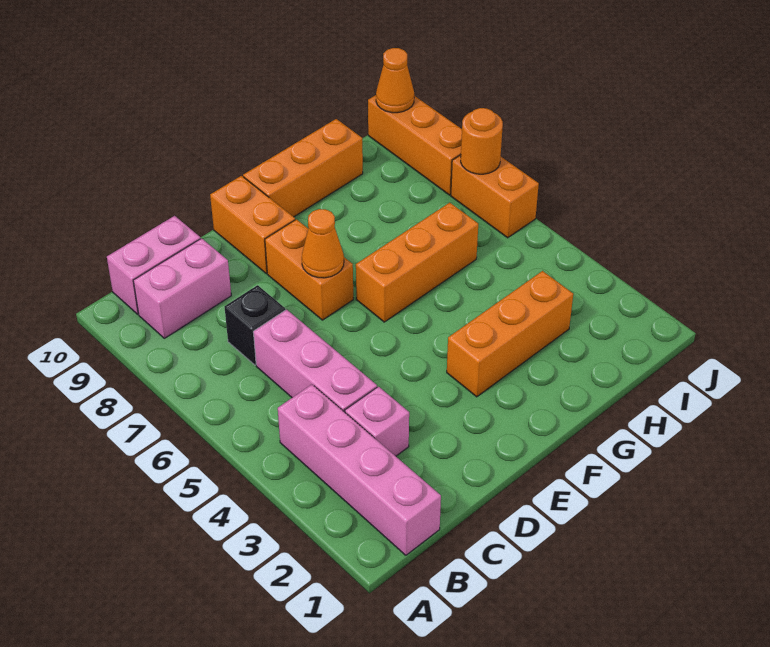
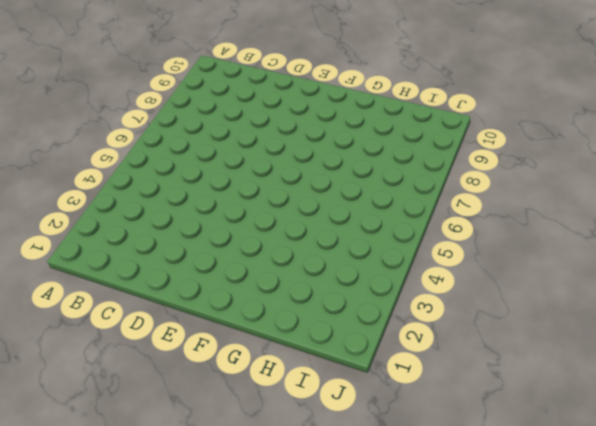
none -> pink brick B1:B4 level 1
none -> pink brick B9:C9 level 1
none -> pink brick B10:C10 level 1

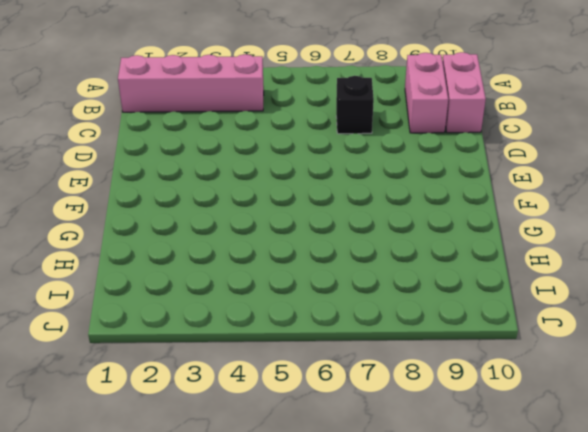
none -> pink brick C3 level 1
none -> pink brick C4:C6 level 1
none -> orange brick E7:E8 level 1

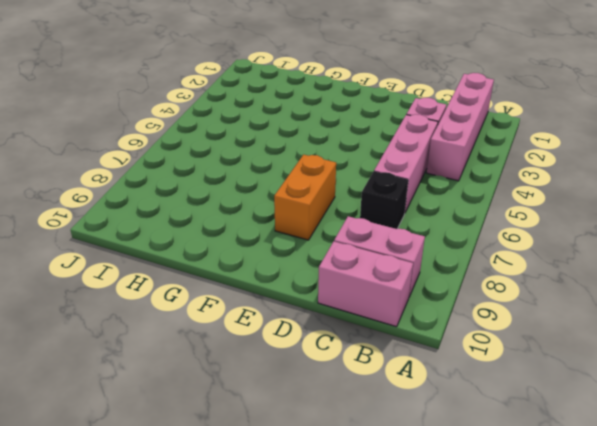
none -> orange brick E9:E10 level 1
none -> orange brick F3:H3 level 1
none -> orange brick F6:H6 level 1

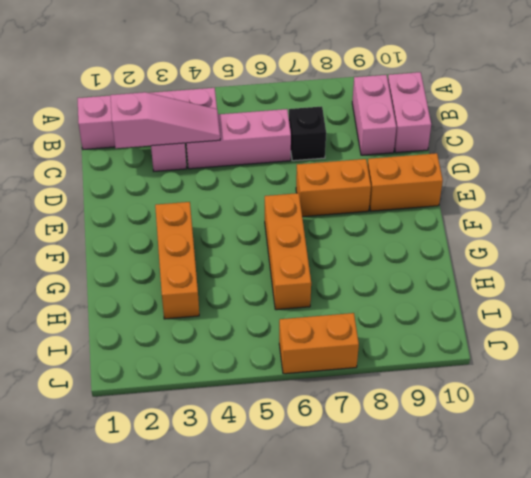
pink slope C2:C4 level 2 top 2 -> none
none -> orange brick F10:H10 level 1
none -> orange brick J8:J10 level 1
none -> orange cone E7 level 2

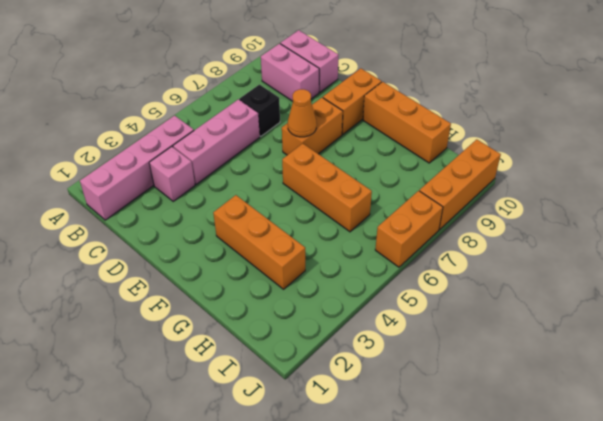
none -> orange round brick J7 level 2
none -> orange cone J10 level 2

